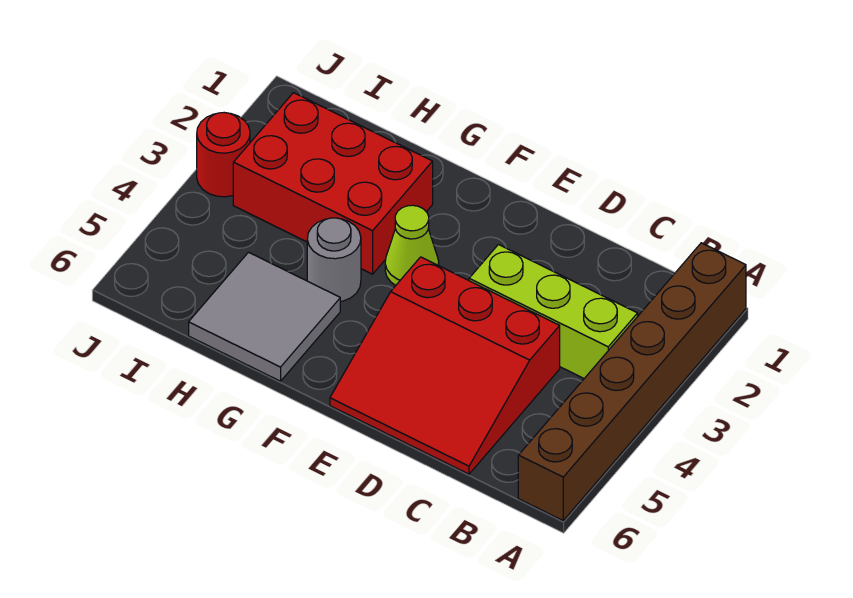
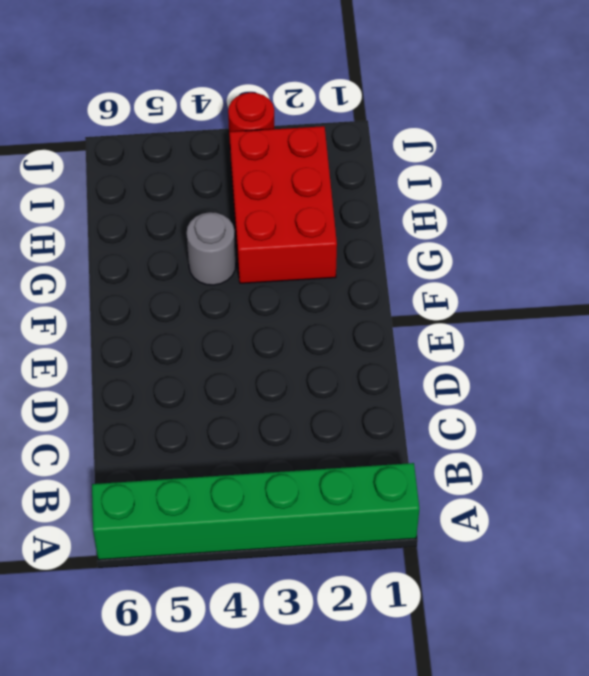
green brick A1:A6 level 1 -> brown brick A1:A6 level 1
none -> lime brick B3:D3 level 1
none -> red slope C4:E6 level 1 top 4

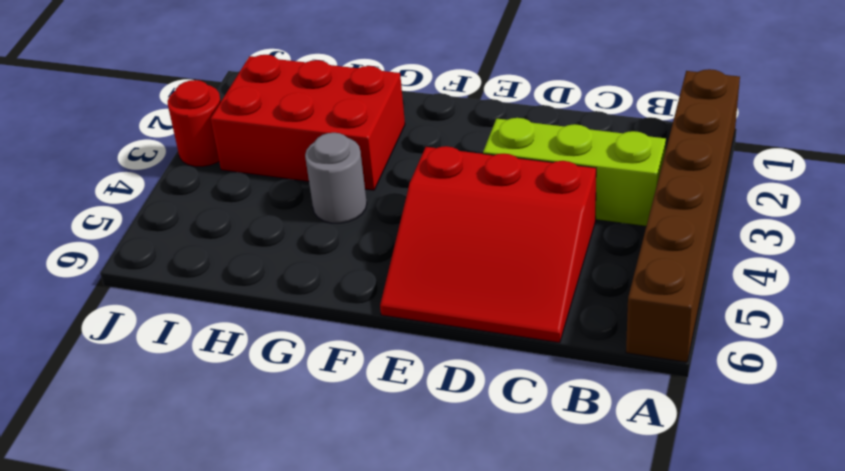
none -> lime cone F3 level 1
none -> grey tile G5:H6 level 1

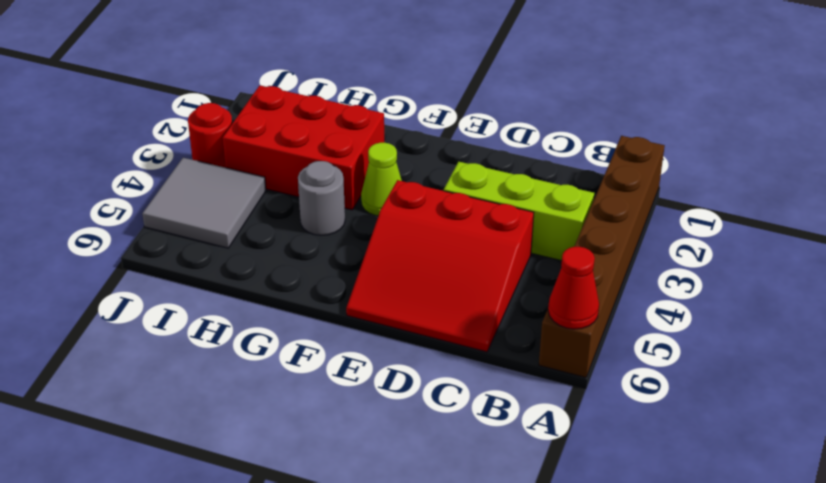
red cone A6 level 2 -> none
grey tile I4:J5 level 1 -> grey tile G5:H6 level 1

